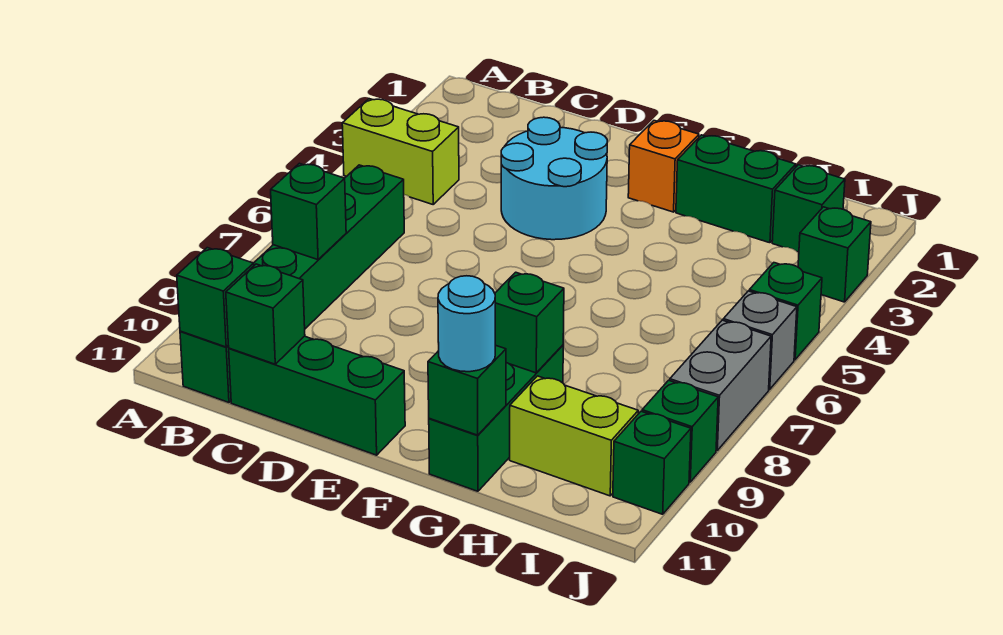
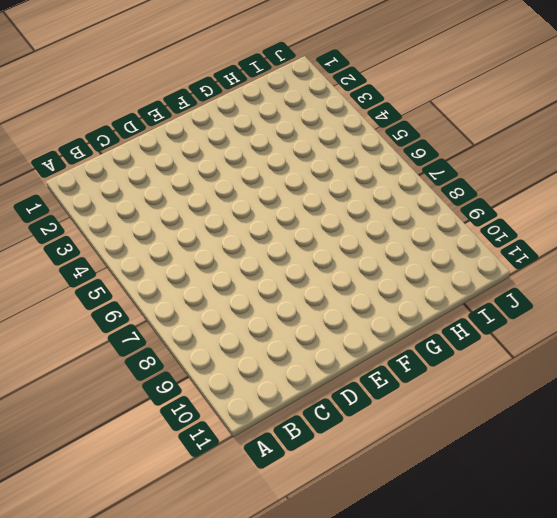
none -> lime brick A4:B4 level 1
none -> green brick B6:B11 level 1
none -> green brick C11:E11 level 1

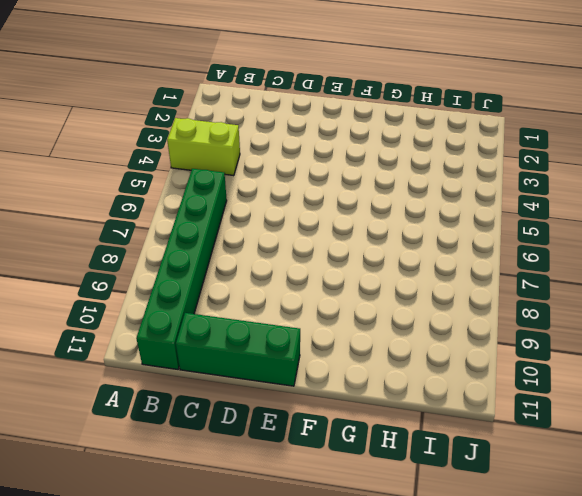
none -> cyan round brick D3:E4 level 1
none -> orange brick F2 level 1
none -> green brick G2:H2 level 1

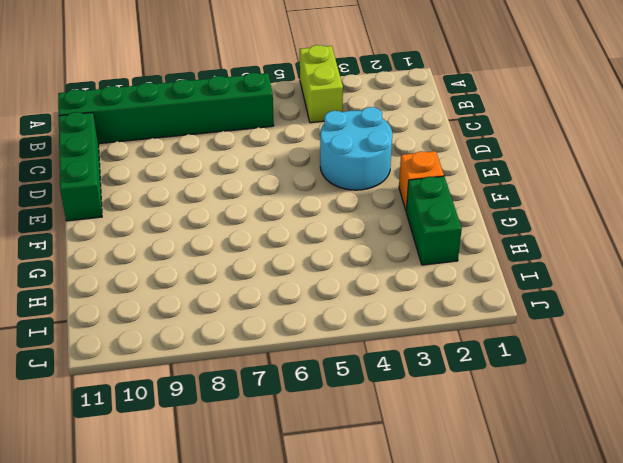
none -> green brick G9:G11 level 1
none -> lime brick H10:I10 level 1
none -> green brick I2 level 1

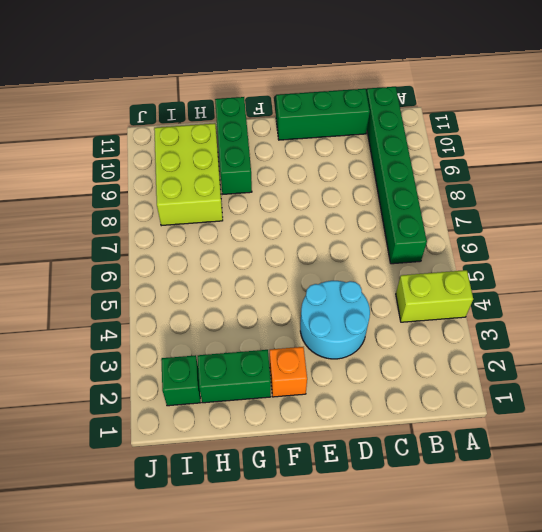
lime brick H8:I10 level 1 -> lime brick H10:I10 level 1
none -> green brick J3 level 1
none -> green brick J5 level 1
none -> grey brick J6 level 1

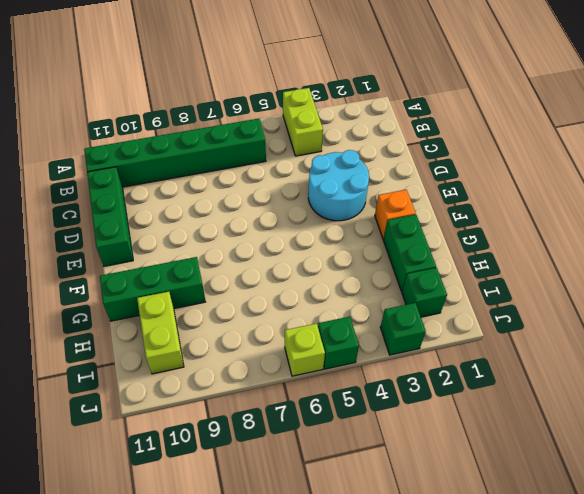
lime brick J6 level 1 -> grey brick J6 level 1
none -> grey brick J7:J8 level 1
none -> green brick J9 level 1
none -> green brick J10 level 1

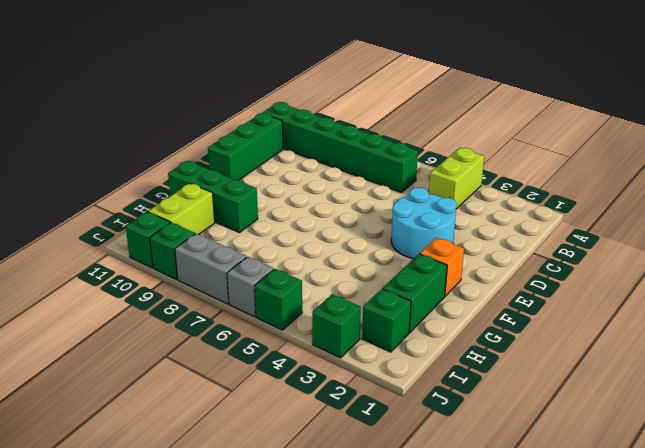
none -> green brick B8 level 2
none -> green brick B11 level 2
none -> green brick C11 level 2

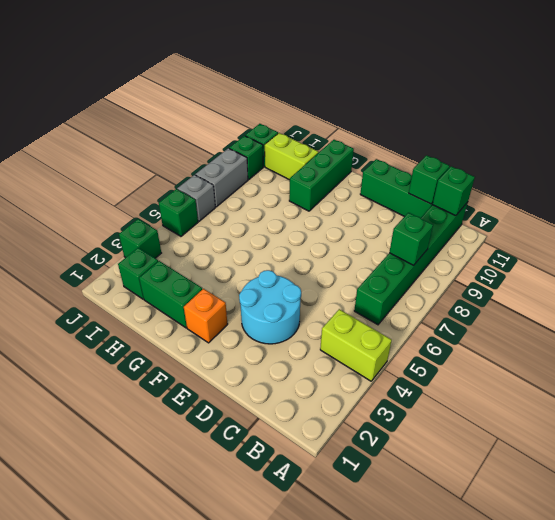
none -> green brick G9 level 2
none -> green brick G11 level 2
none -> cyan round brick G11 level 3

